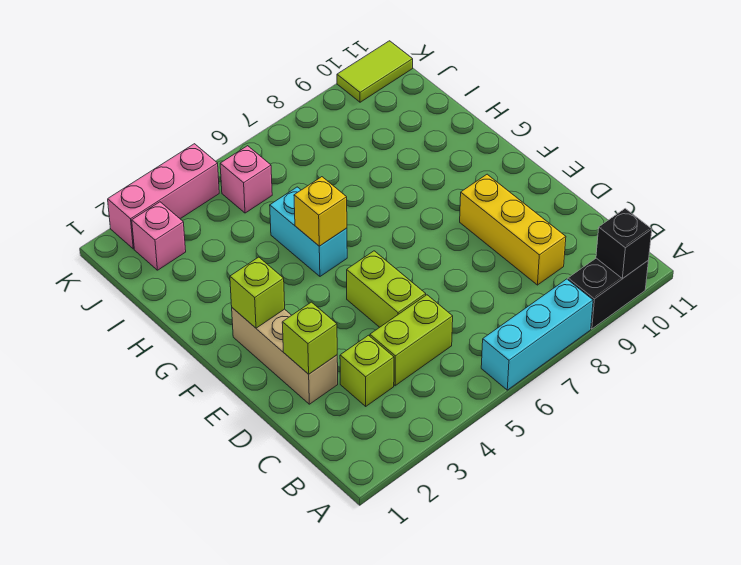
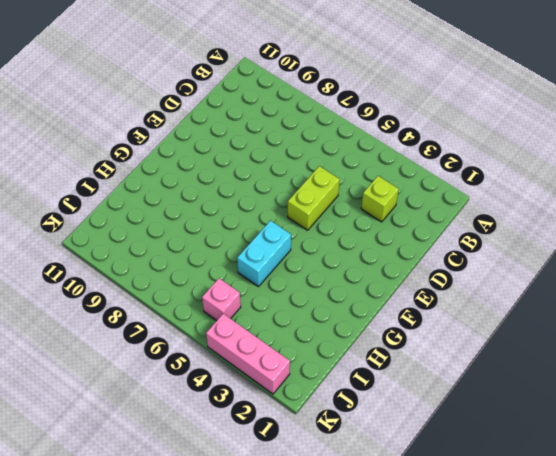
none -> cyan brick A6:A8 level 1
none -> black brick A9:A10 level 1
none -> lime brick C4:C5 level 1

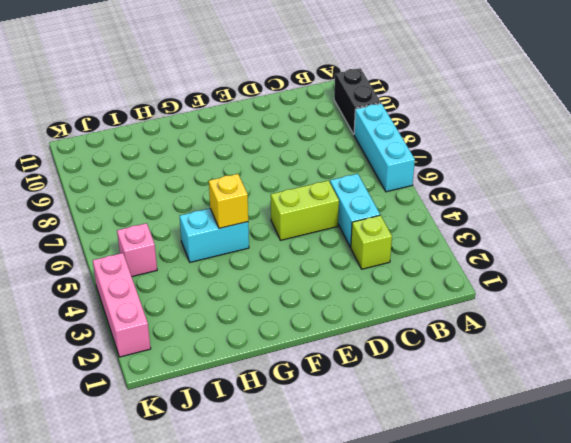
cyan brick C4:C5 level 1 -> lime brick C4:C5 level 1
none -> yellow brick C9:E9 level 1
none -> tan brick D2:F2 level 1
none -> pink brick J2 level 1

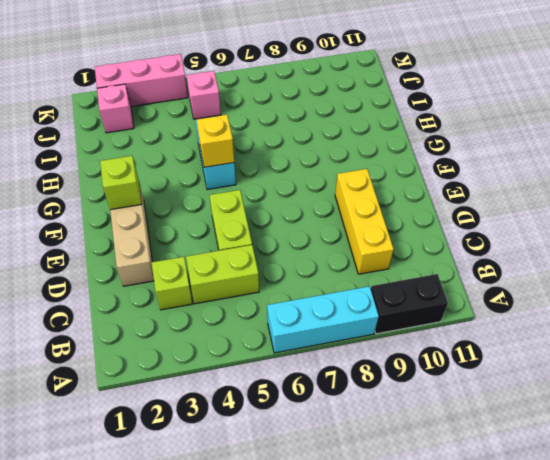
none -> lime tile K10:K11 level 1
none -> black brick A10 level 2
none -> lime brick D2 level 2

